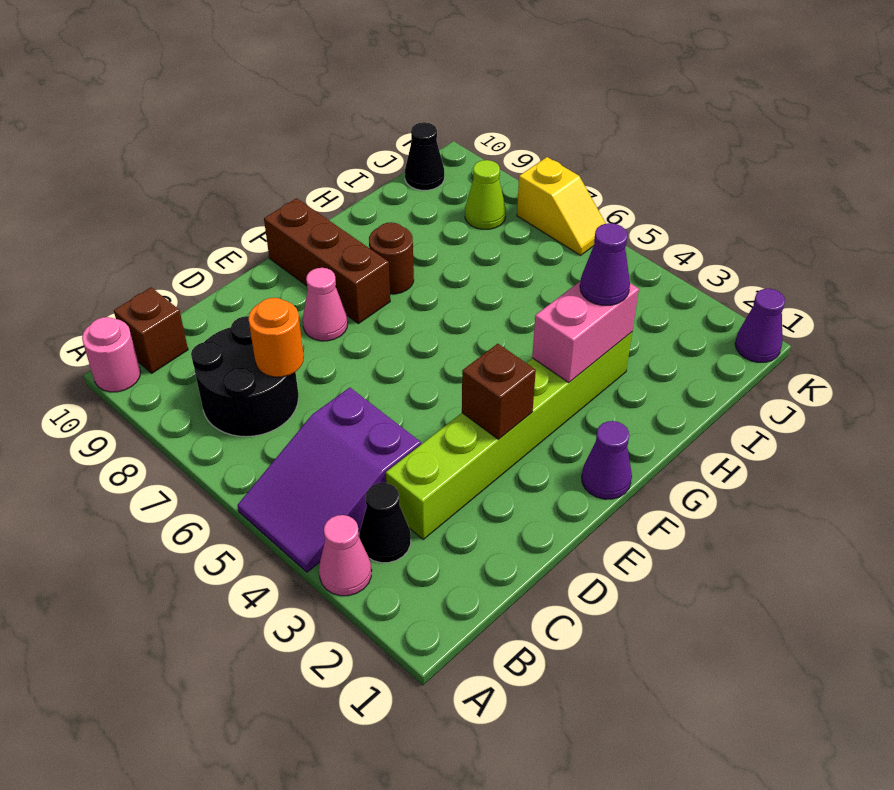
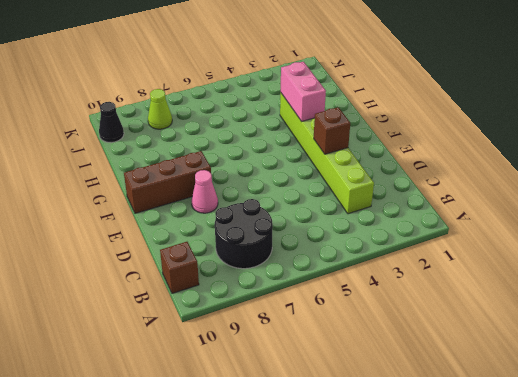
none -> pink cone A3 level 1
none -> purple slope A4:C5 level 1 top C
none -> pink round brick A10 level 1

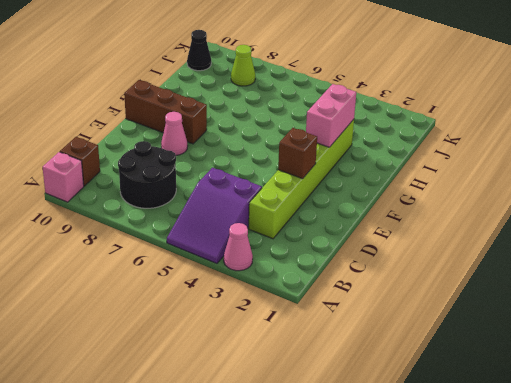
pink brick A10 level 1 -> pink round brick A10 level 1
none -> black cone B3 level 1
none -> purple cone F1 level 1
none -> brown round brick G8 level 1

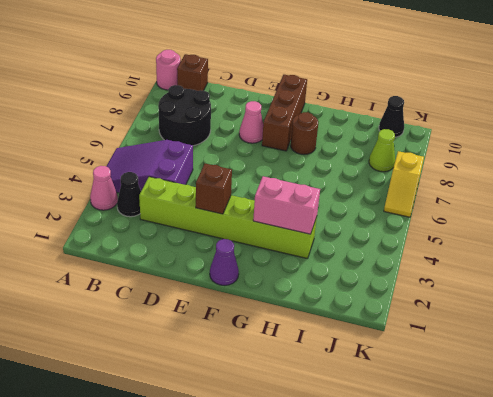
none -> purple cone K1 level 1
none -> orange round brick C7 level 2
none -> purple cone H3 level 3

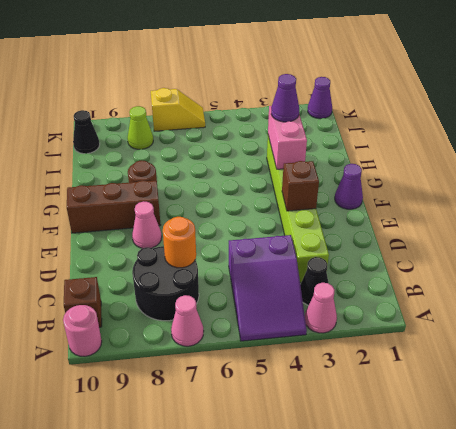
pink cone A7 level 1 -> none

